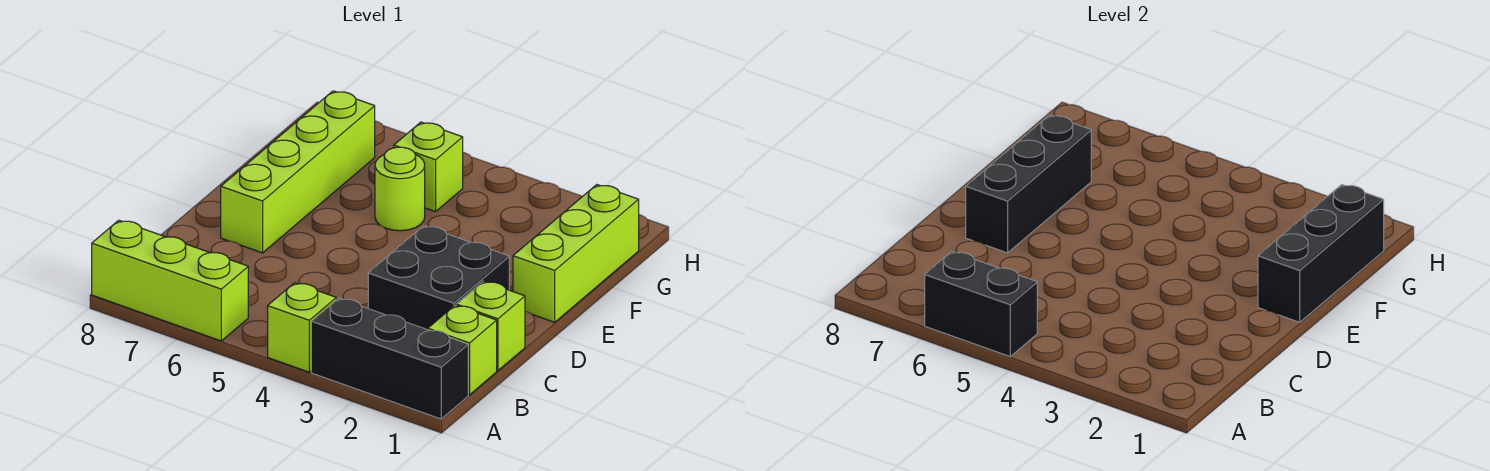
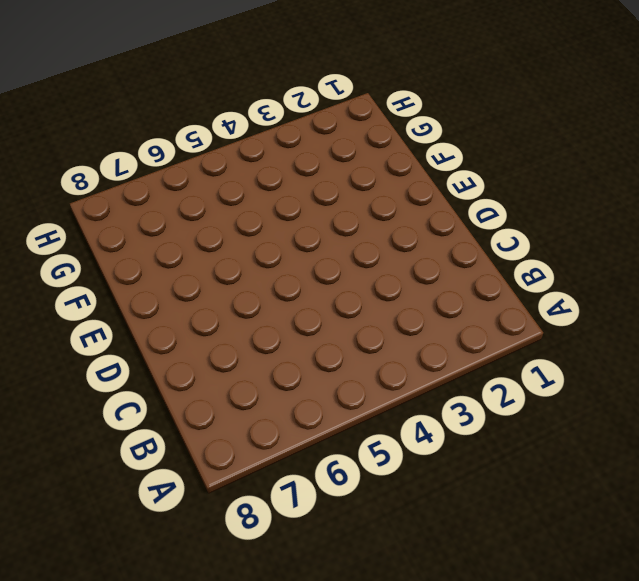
none -> black brick A1:A3 level 1
none -> lime brick A4 level 1
none -> lime brick A6:A8 level 1

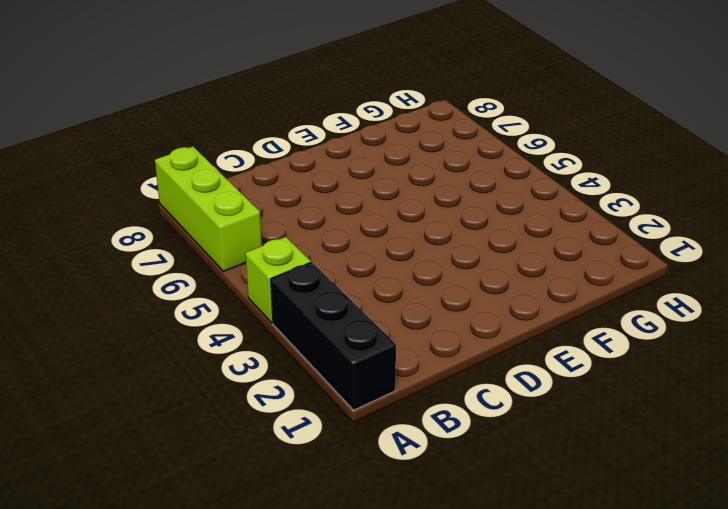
none -> lime brick B1 level 1
none -> lime brick C1 level 1
none -> black brick C2:D3 level 1

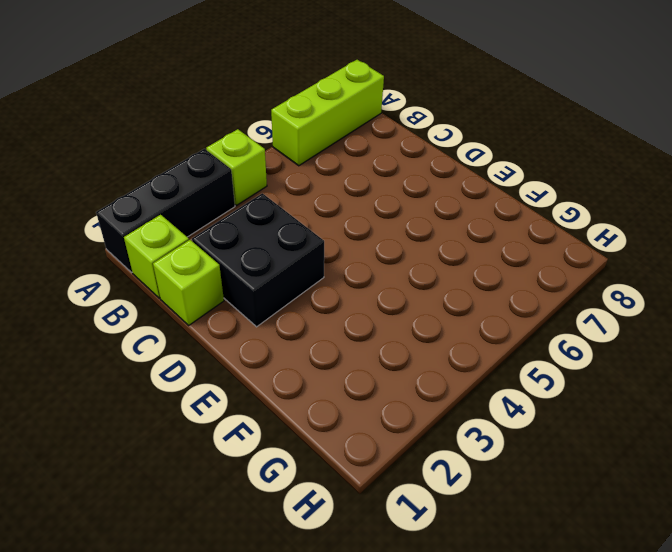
none -> lime brick D7:G7 level 1
none -> lime brick E1:G1 level 1
none -> lime round brick F5 level 1

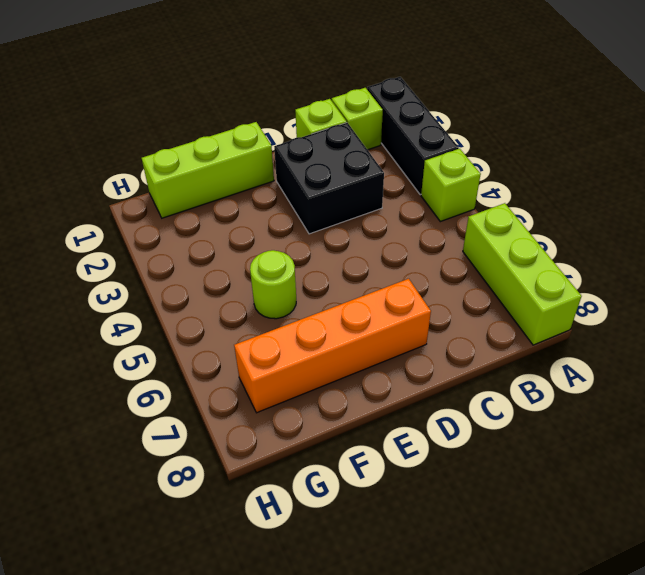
orange brick D7:G7 level 1 -> lime brick D7:G7 level 1
none -> lime brick G5 level 1
none -> black brick A5:A6 level 2
none -> black brick D7:F7 level 2

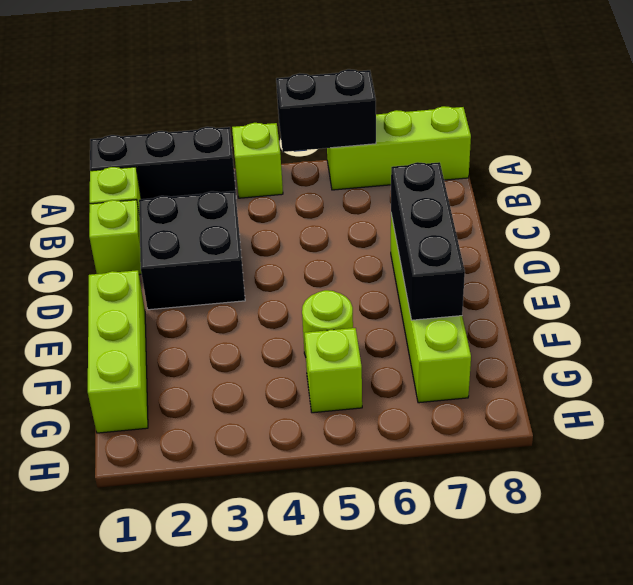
none -> black brick E1:G1 level 2

